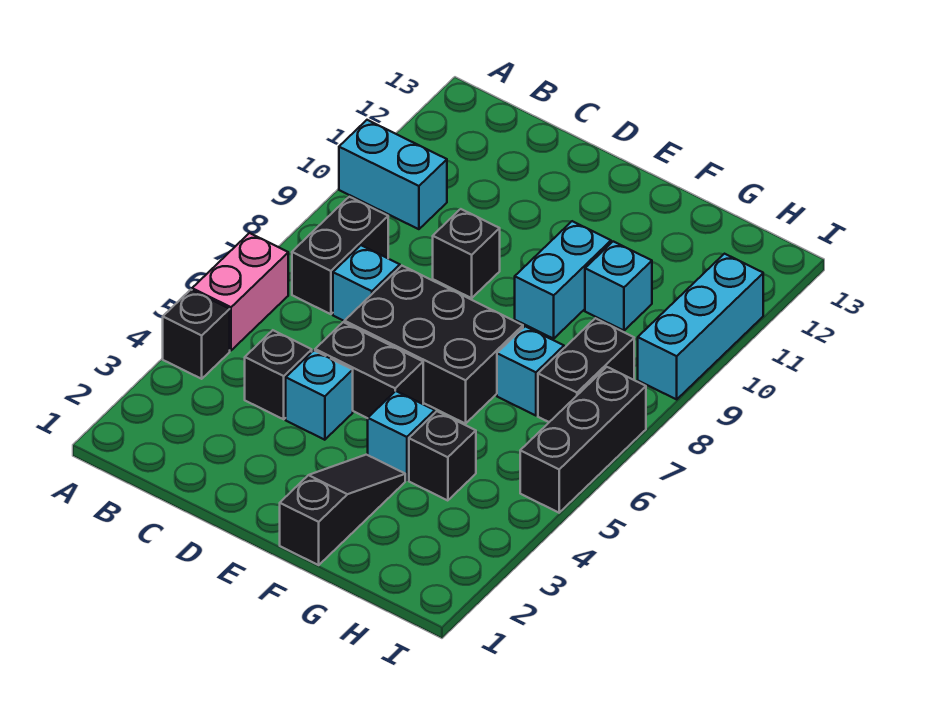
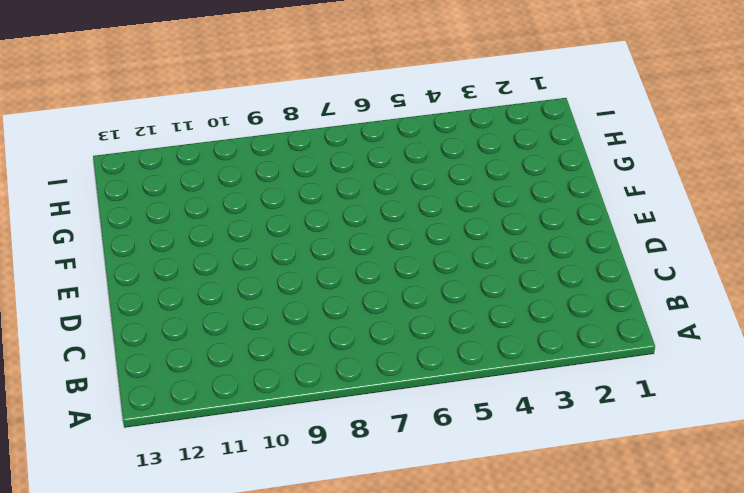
none -> black brick A4 level 1
none -> pink brick A5:A6 level 1
none -> cyan brick A10:B10 level 1

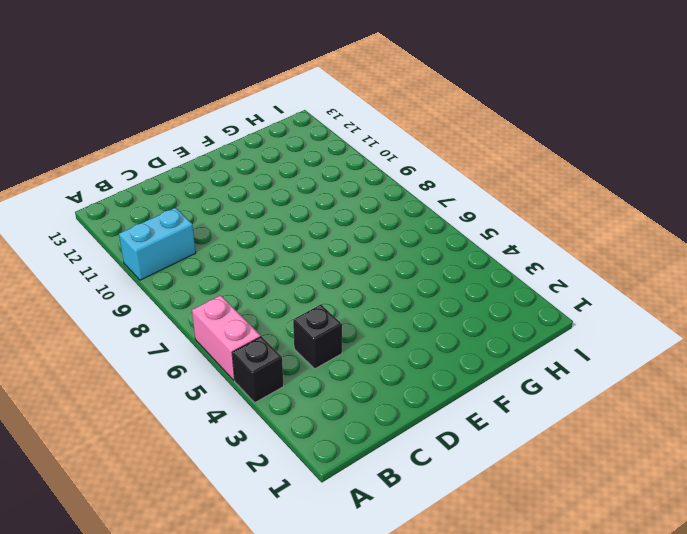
none -> black brick B7:B8 level 1
none -> cyan brick C7 level 1
none -> cyan brick D4 level 1

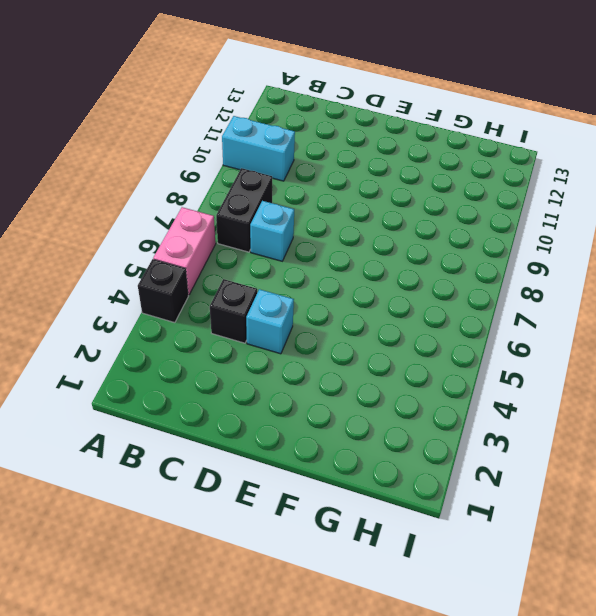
none -> black brick D5:E5 level 1
none -> black brick D6:F7 level 1
none -> black brick D9 level 1

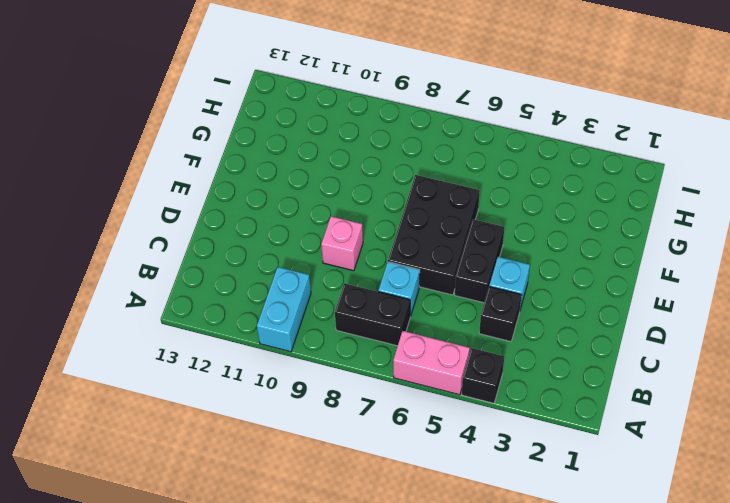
pink brick D9 level 1 -> black brick D9 level 1
none -> black slope F1:F3 level 1 top 1
none -> cyan brick F4 level 1
none -> cyan brick F9:F10 level 1

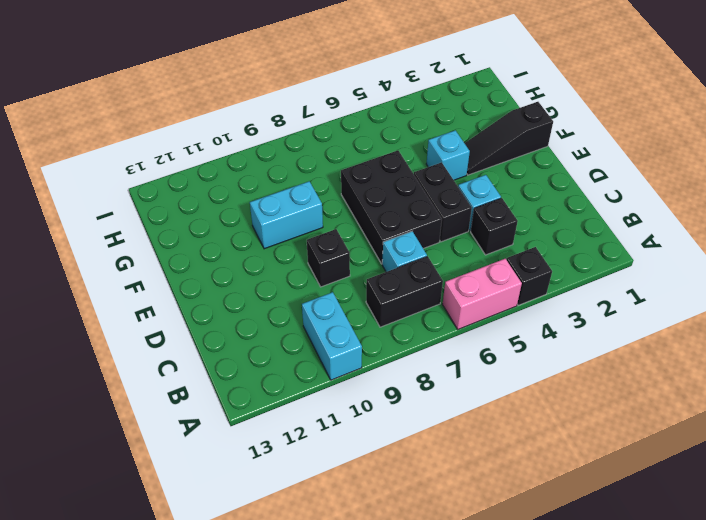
none -> black brick G4 level 1
none -> cyan brick G7 level 1
none -> cyan brick G10 level 1

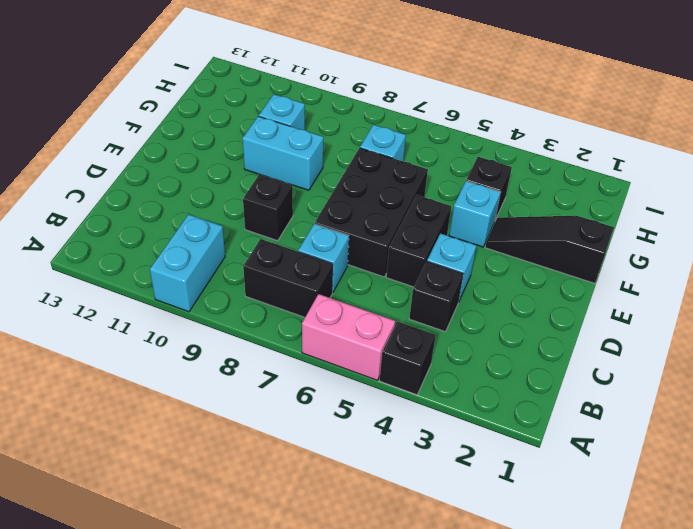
none -> black brick H7:H8 level 1
none -> black brick I5:I7 level 1
none -> cyan brick I9:I11 level 1

